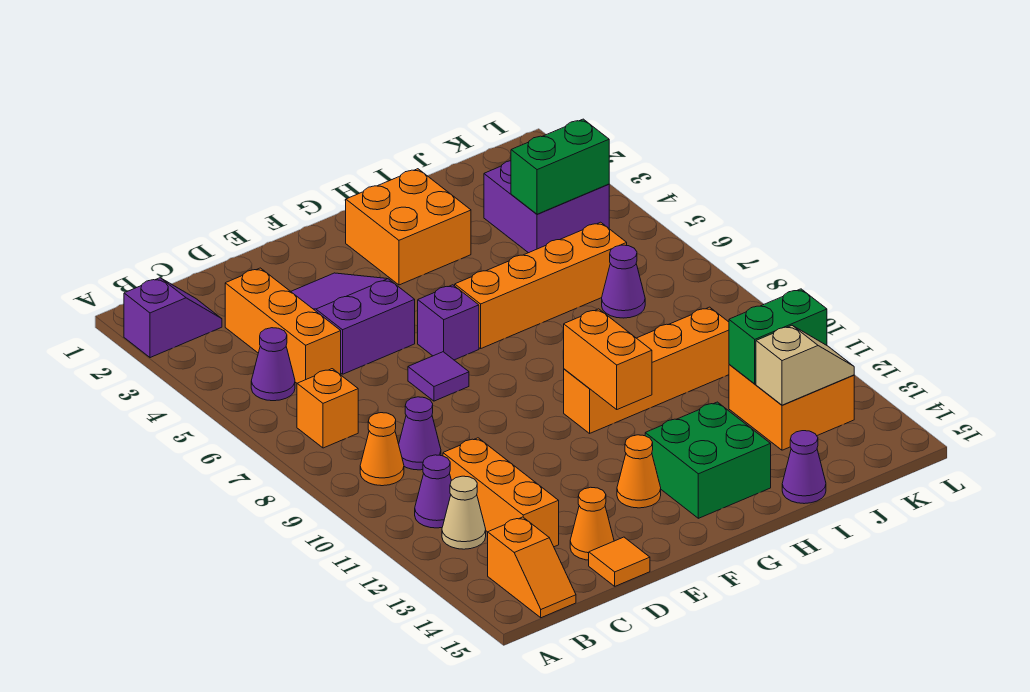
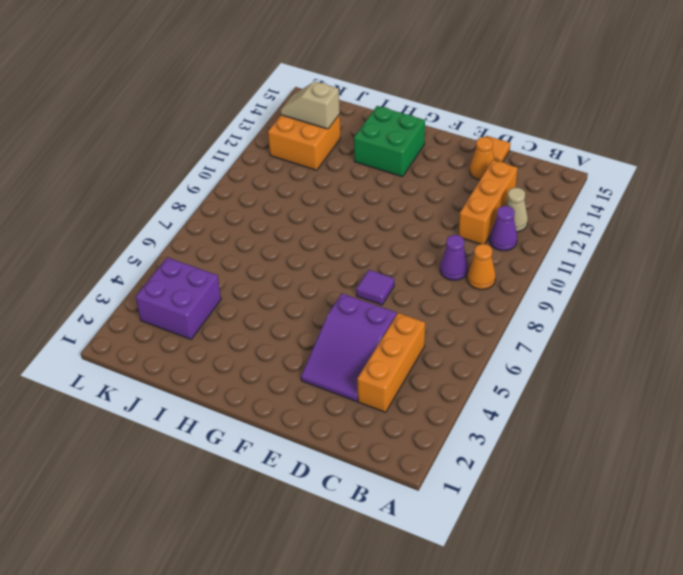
none -> purple slope A2:B2 level 1 top A
none -> purple cone B5 level 1
none -> orange brick B7 level 1

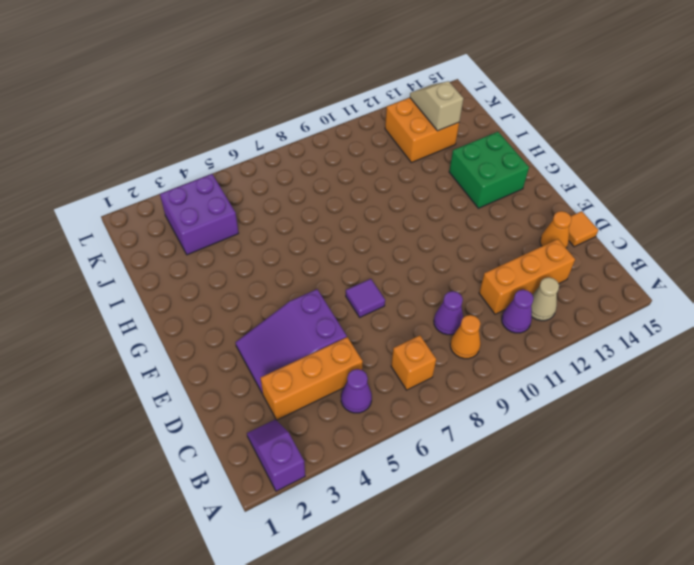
none -> orange slope B14:B15 level 1 top 14
none -> purple brick F6 level 1
none -> orange cone F13 level 1

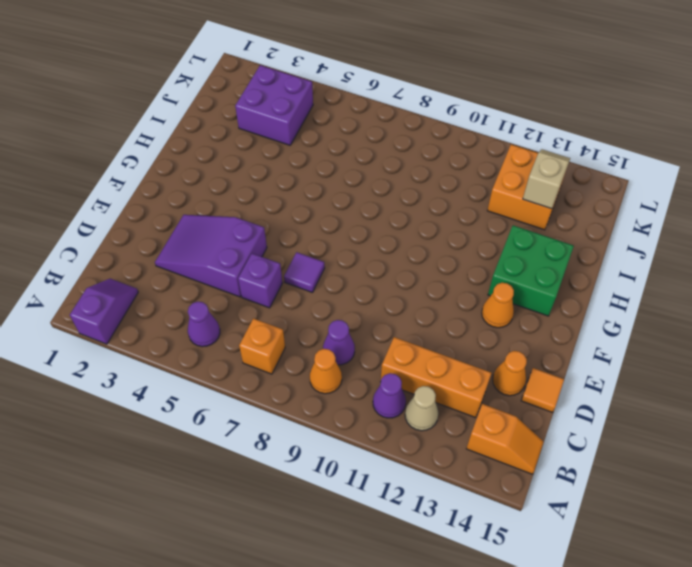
purple brick D6 level 1 -> purple brick F6 level 1
none -> orange brick C3:C5 level 1
none -> orange brick G2:H3 level 1
none -> orange brick G6:J6 level 1

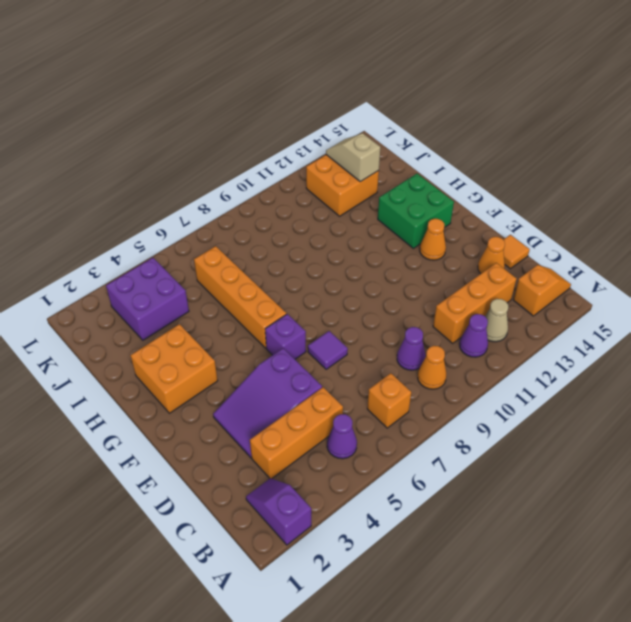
none -> orange brick G10:J10 level 1
none -> purple cone I15 level 1
none -> purple cone J7 level 1

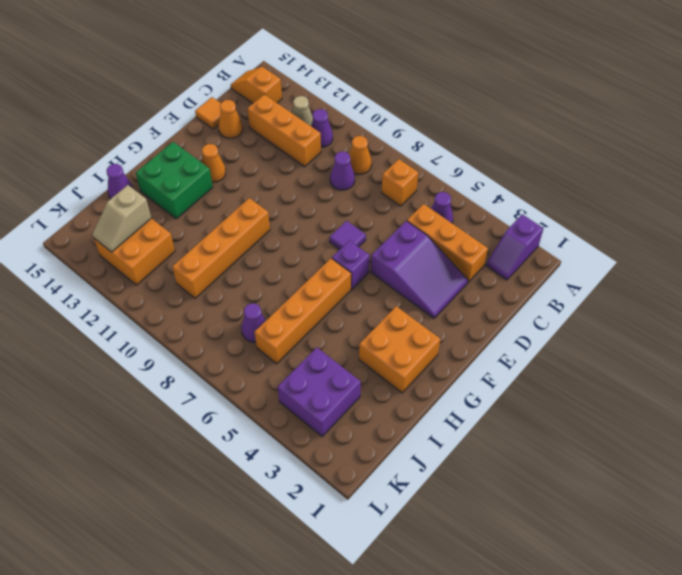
none -> orange brick G10:G11 level 2
none -> green brick J4:K4 level 2
none -> green brick J12:K12 level 2

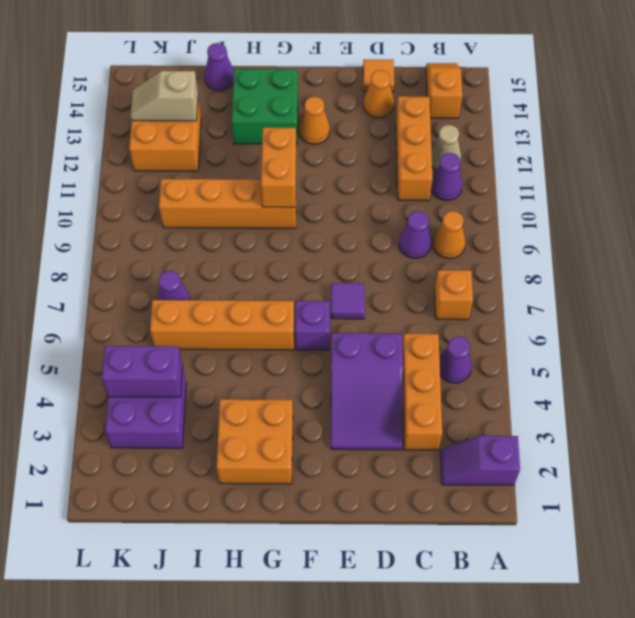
purple brick J4:K4 level 2 -> green brick J4:K4 level 2
none -> green brick J12:K12 level 2

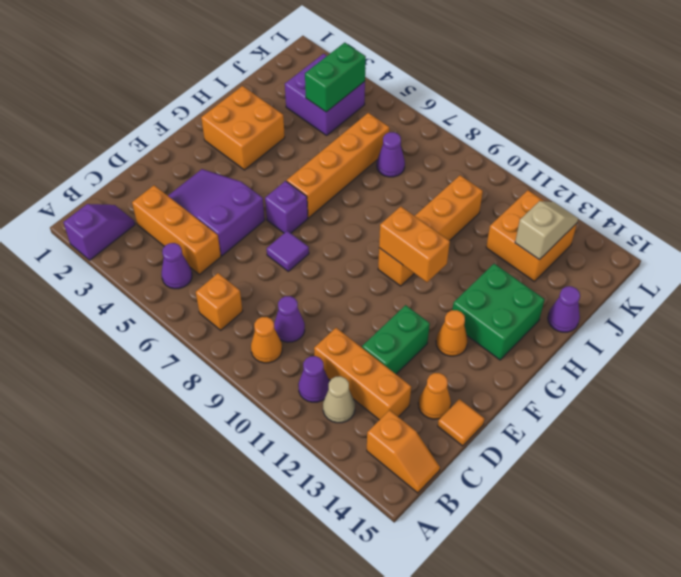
green brick D12:E12 level 1 -> green brick J12:K12 level 2

